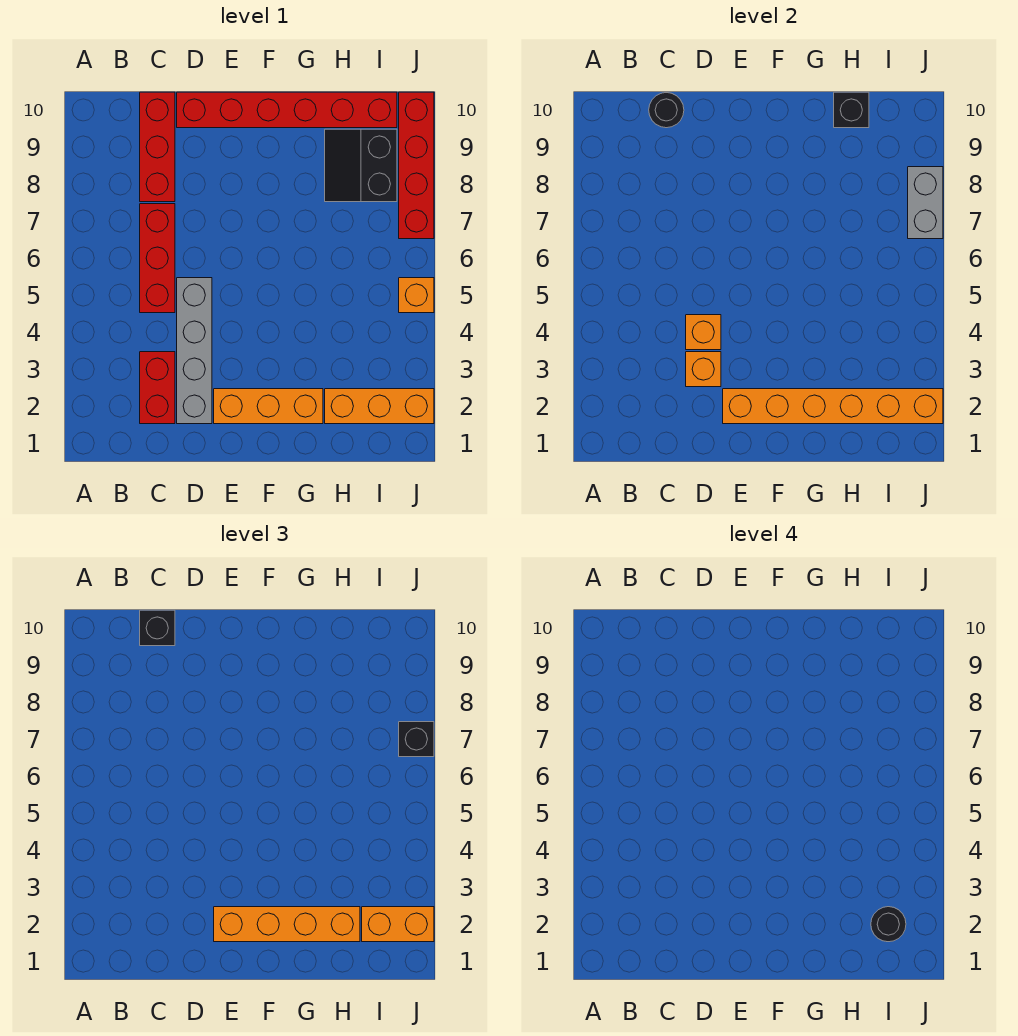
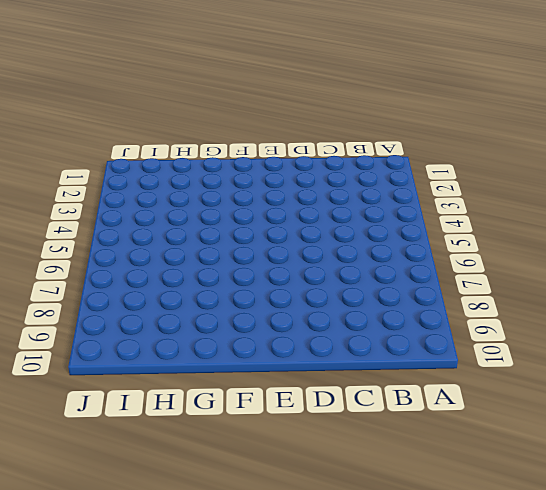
none -> red brick C2:C3 level 1
none -> red brick C5:C7 level 1
none -> red brick C8:C10 level 1

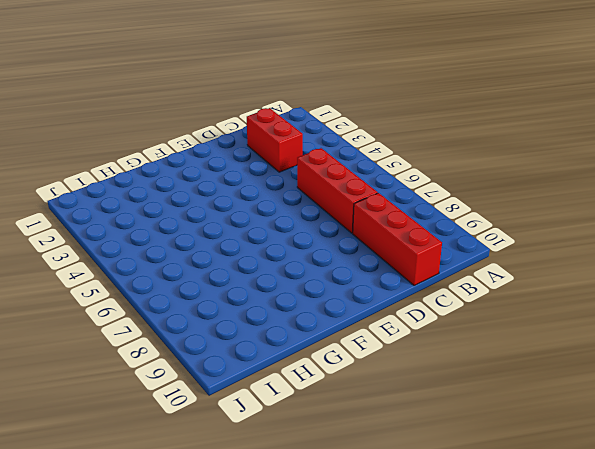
none -> grey brick D2:D5 level 1
none -> red brick D10:I10 level 1
none -> orange brick E2:G2 level 1

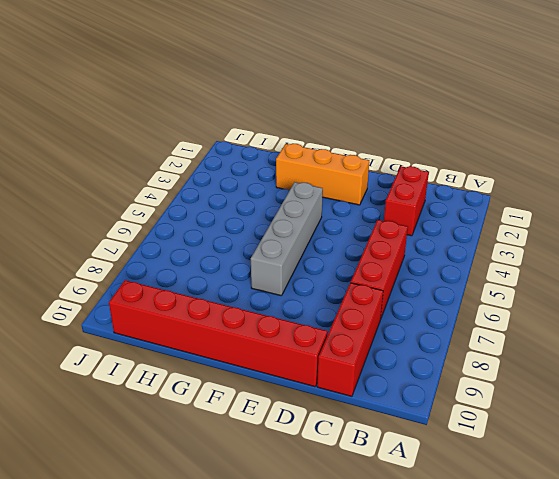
grey brick F4:F7 level 1 -> grey brick D2:D5 level 1
none -> orange brick H2:J2 level 1
none -> black slope H8:I9 level 1 top I
none -> orange brick J5 level 1

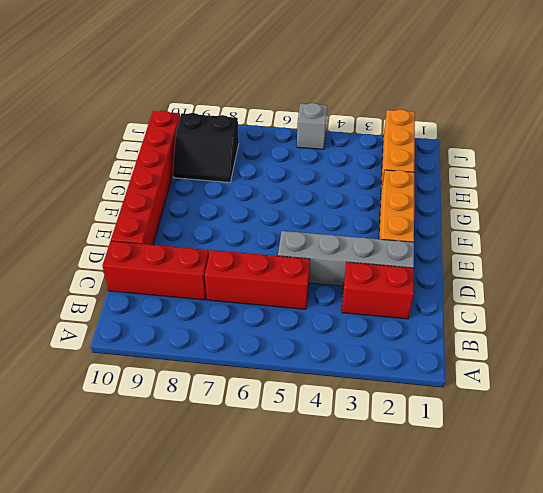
grey brick J5 level 1 -> orange brick J5 level 1
none -> red brick J7:J10 level 1
none -> black round brick C10 level 2
none -> orange brick D3 level 2

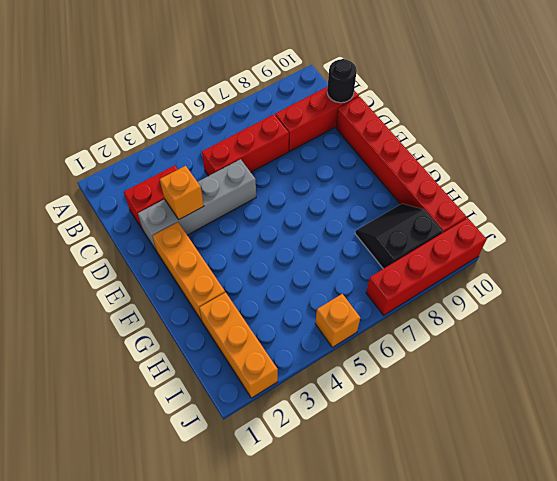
none -> orange brick D4 level 2
none -> orange brick E2:J2 level 2
none -> black brick H10 level 2

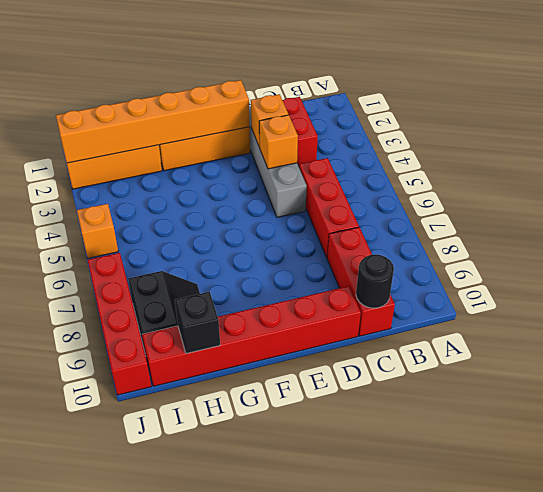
none -> grey brick J7:J8 level 2
none -> black brick C10 level 3
none -> orange brick E2:H2 level 3

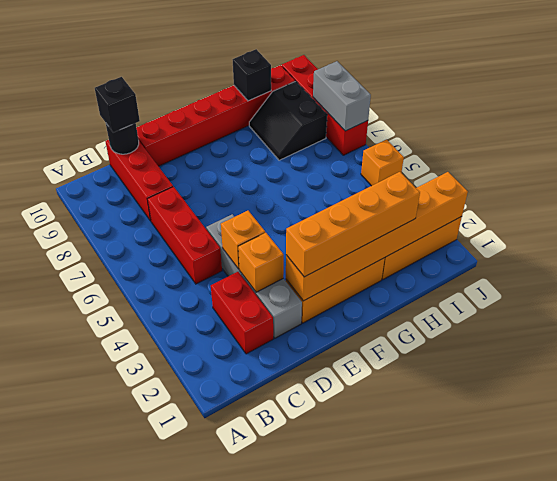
none -> orange brick I2:J2 level 3
none -> black brick J7 level 3
none -> black round brick I2 level 4

